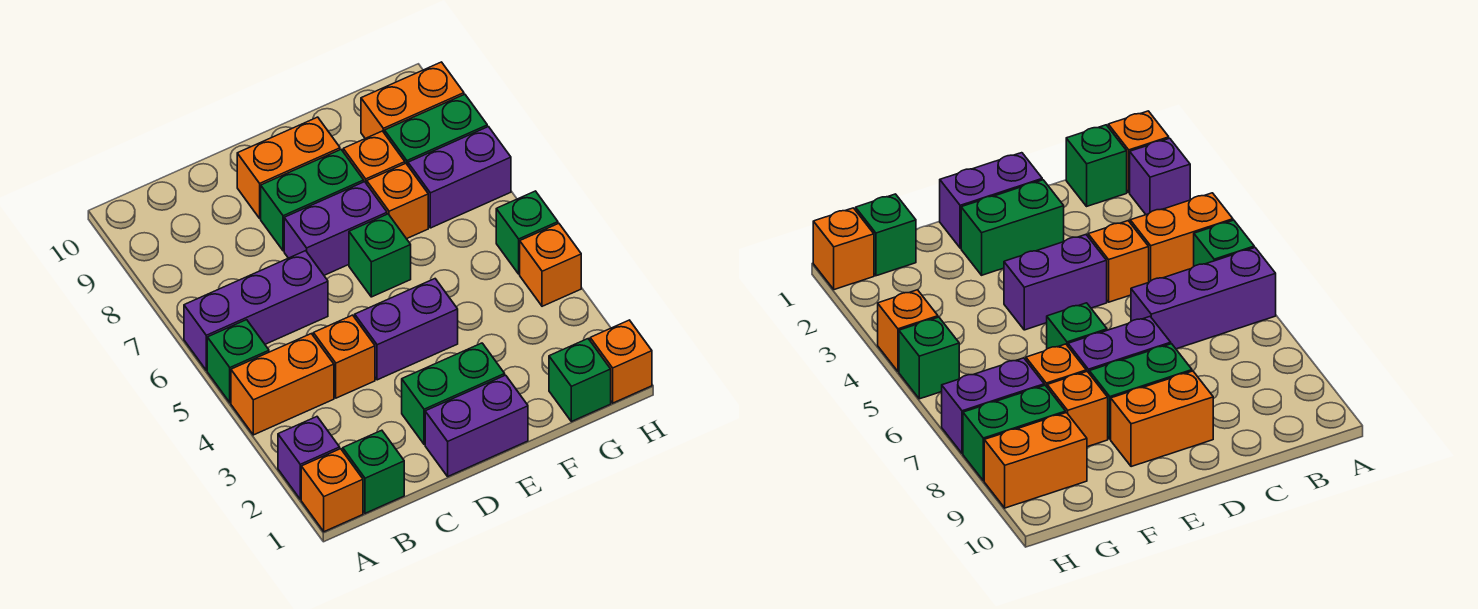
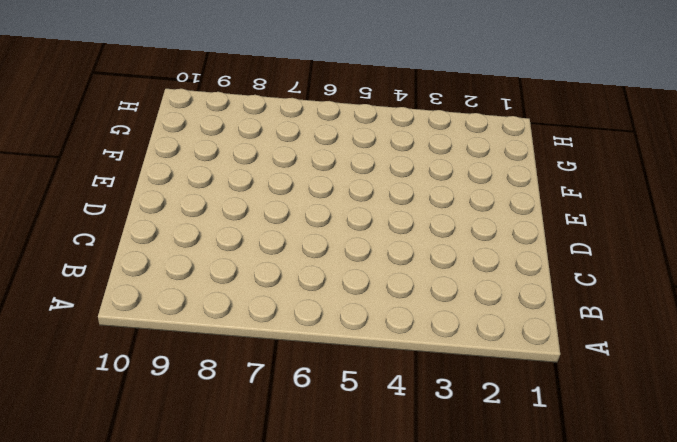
none -> orange brick A1 level 1
none -> purple brick A2 level 1
none -> orange brick A4:B4 level 1

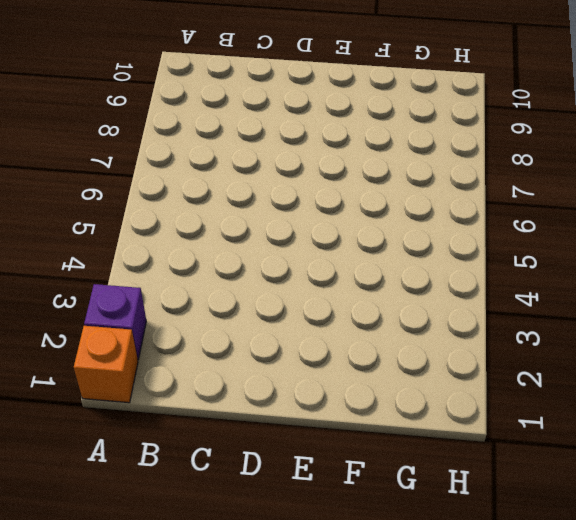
none -> orange brick A4:B4 level 1
none -> green brick A5 level 1
none -> purple brick A6:C6 level 1

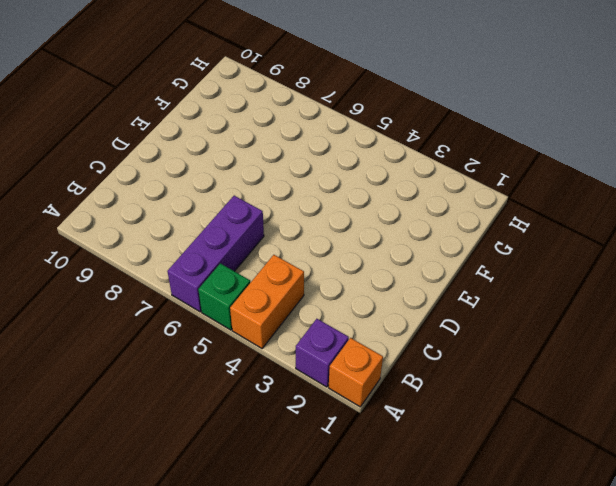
none -> green brick B1 level 1
none -> orange brick C4 level 1
none -> purple brick D1:E1 level 1

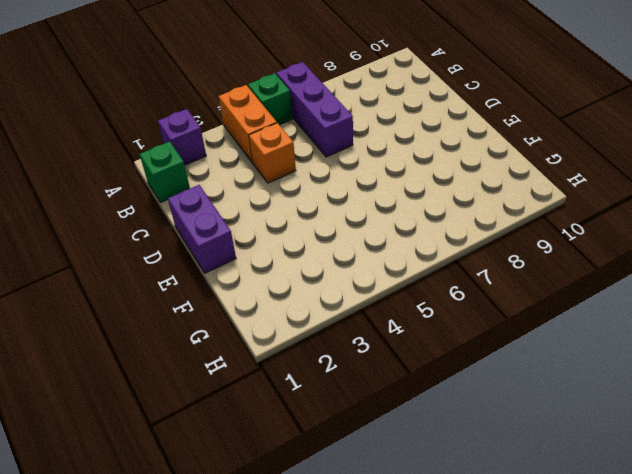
none -> orange brick A1 level 1
none -> green brick D2:E2 level 1
none -> purple brick D4:E4 level 1

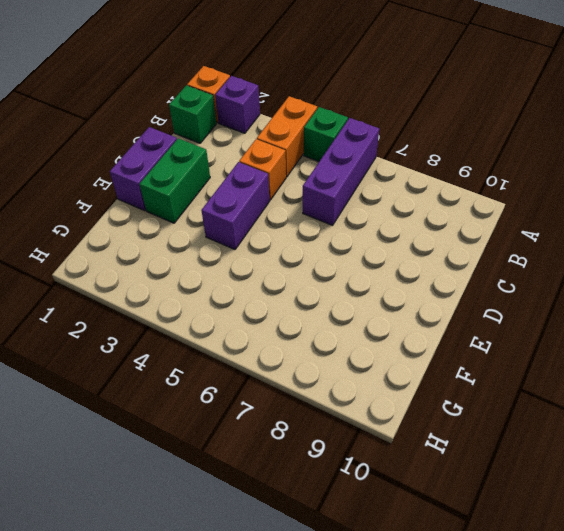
none -> purple brick D7:E7 level 1
none -> green brick D8:E8 level 1
none -> orange brick D9:E9 level 1

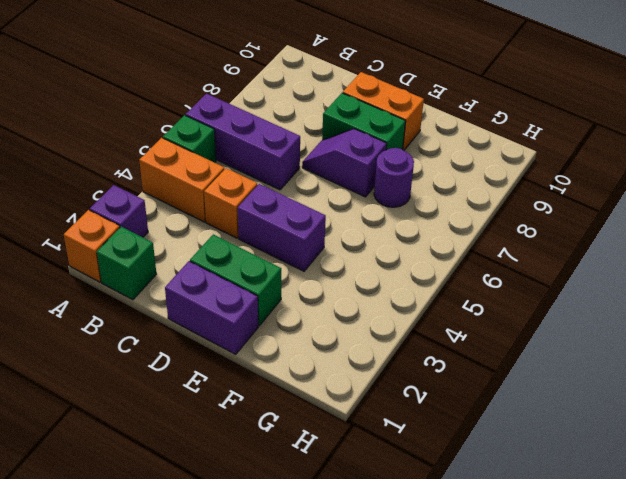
purple slope D7:E7 level 1 top E -> purple brick D7:E7 level 1
purple round brick F7 level 1 -> orange brick F7 level 1
none -> green brick E6 level 1
none -> orange brick F8 level 1
none -> green brick G1 level 1

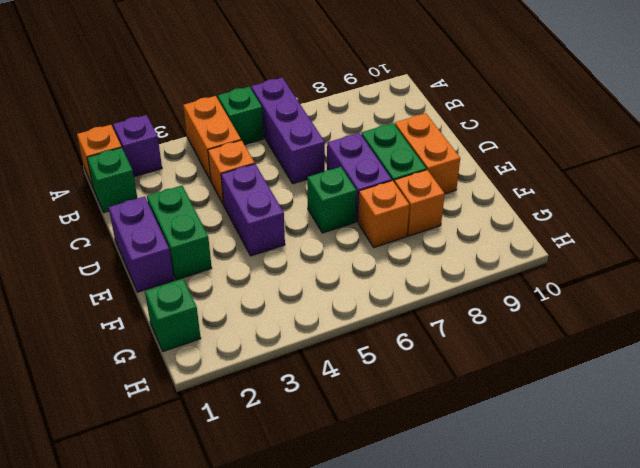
none -> purple brick G7:H7 level 1
none -> green brick G8:H8 level 1
none -> orange brick G9:H9 level 1

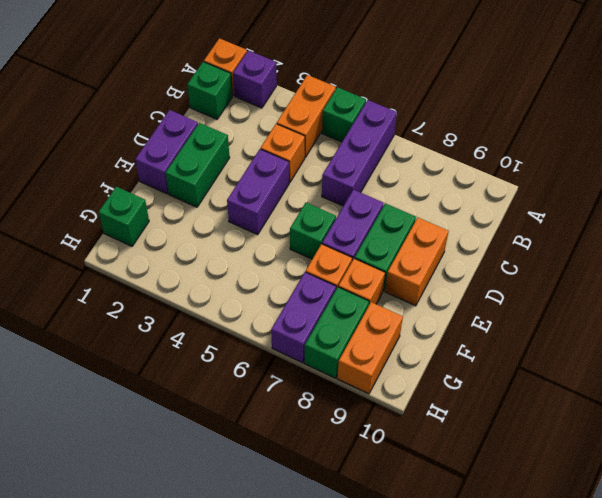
none -> orange brick H1 level 1
none -> orange brick H4 level 1
none -> green brick H5 level 1

